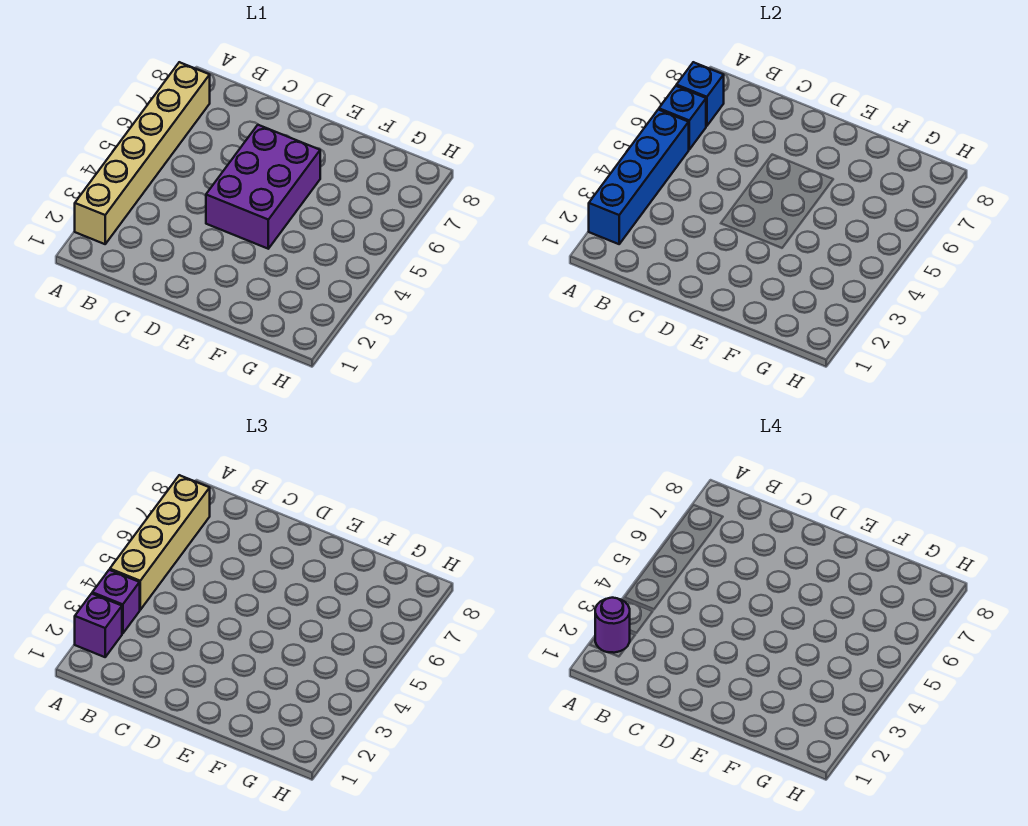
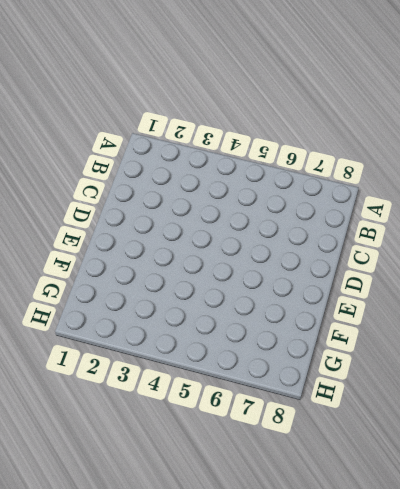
none -> tan brick A2:A7 level 1
none -> purple brick D4:E6 level 1

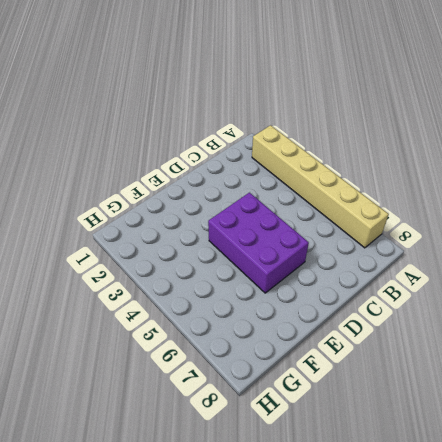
none -> blue brick A2:A5 level 2
none -> blue brick A6 level 2

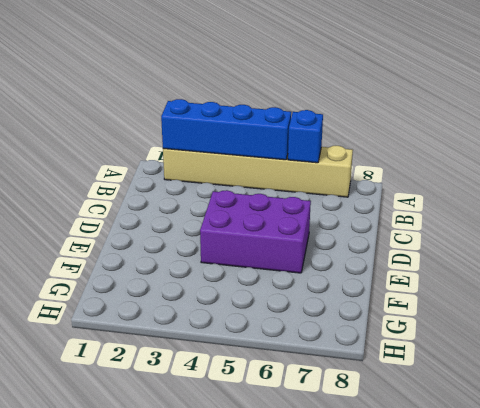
none -> blue brick A7 level 2
none -> purple brick A2 level 3

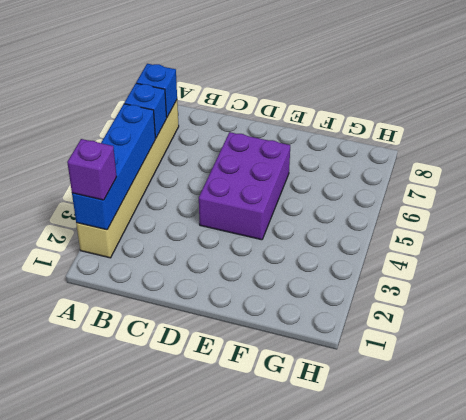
none -> purple brick A3 level 3
none -> tan brick A4:A7 level 3

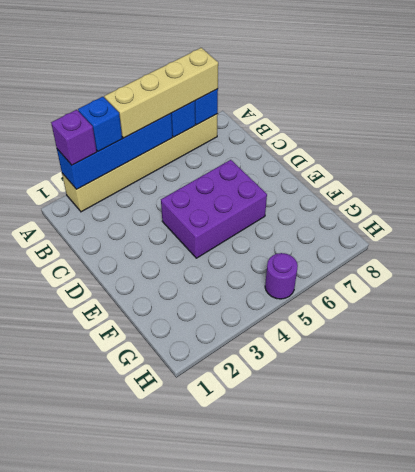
blue brick A3 level 3 -> purple brick A3 level 3
purple round brick H5 level 1 -> purple round brick A2 level 4

